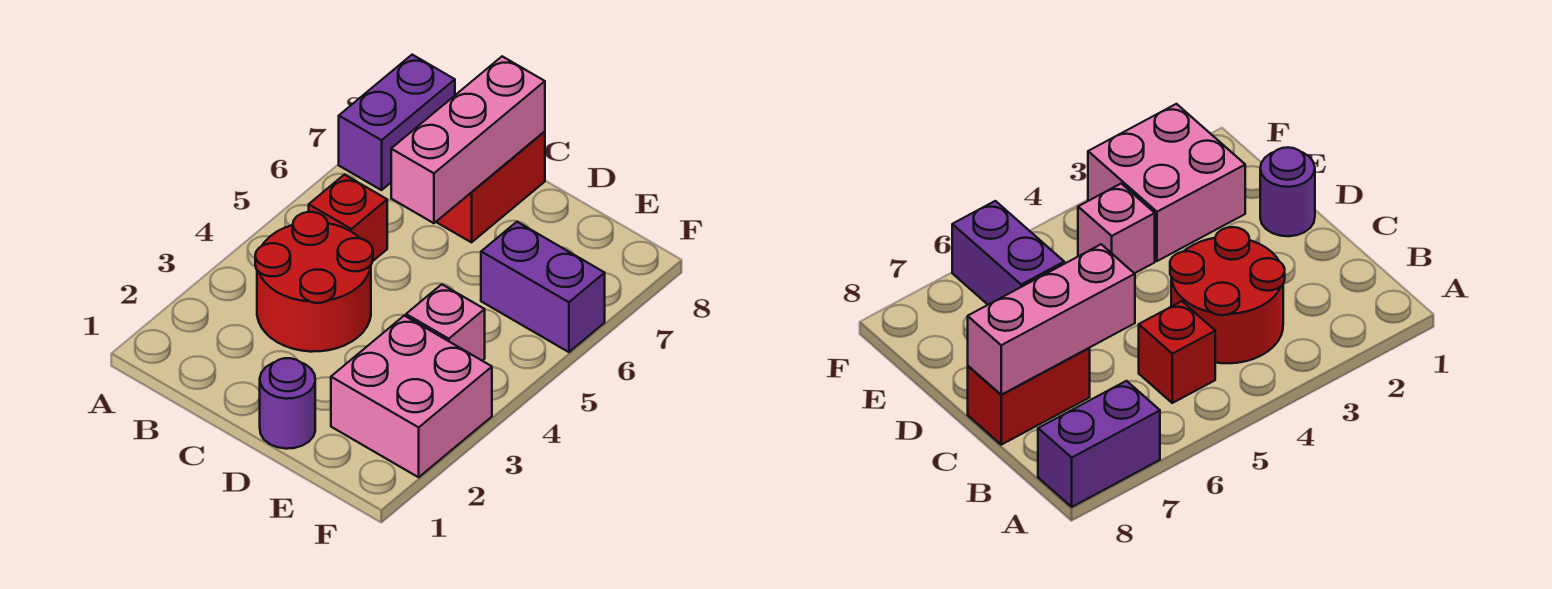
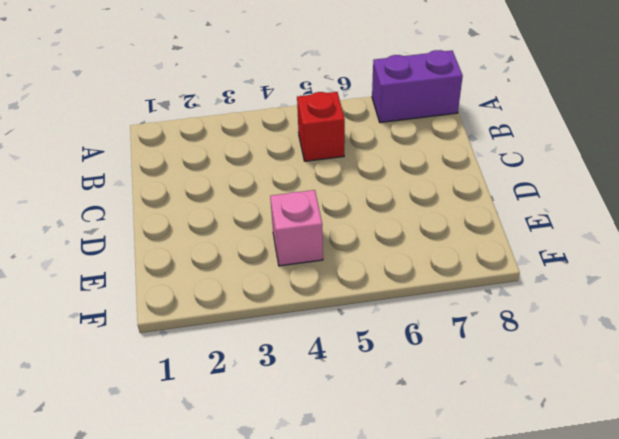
none -> red round brick B3:C4 level 1
none -> red brick C7:C8 level 1

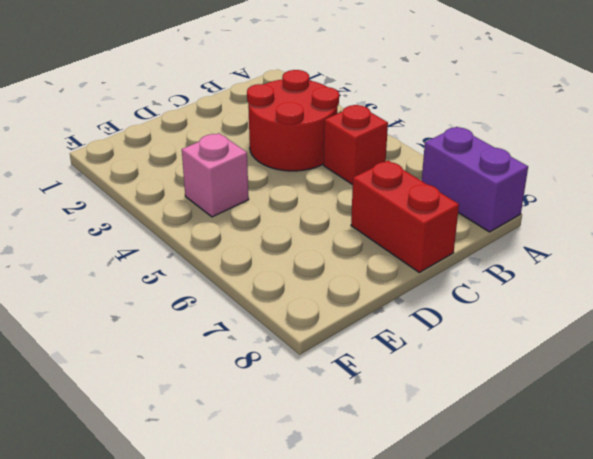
none -> purple round brick D1 level 1
none -> pink brick E2:F3 level 1

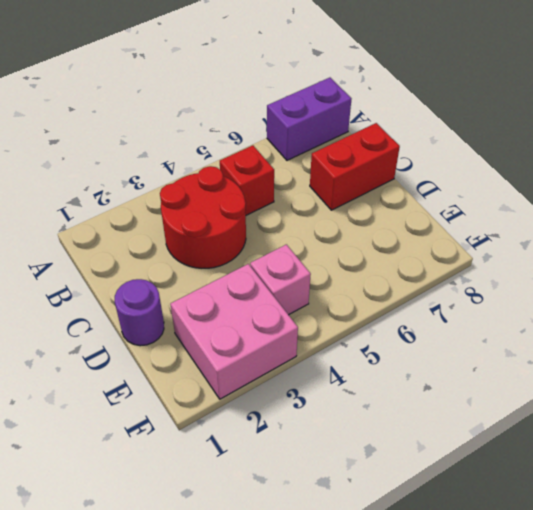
none -> purple brick E6:F6 level 1
none -> pink brick C6:C8 level 2

